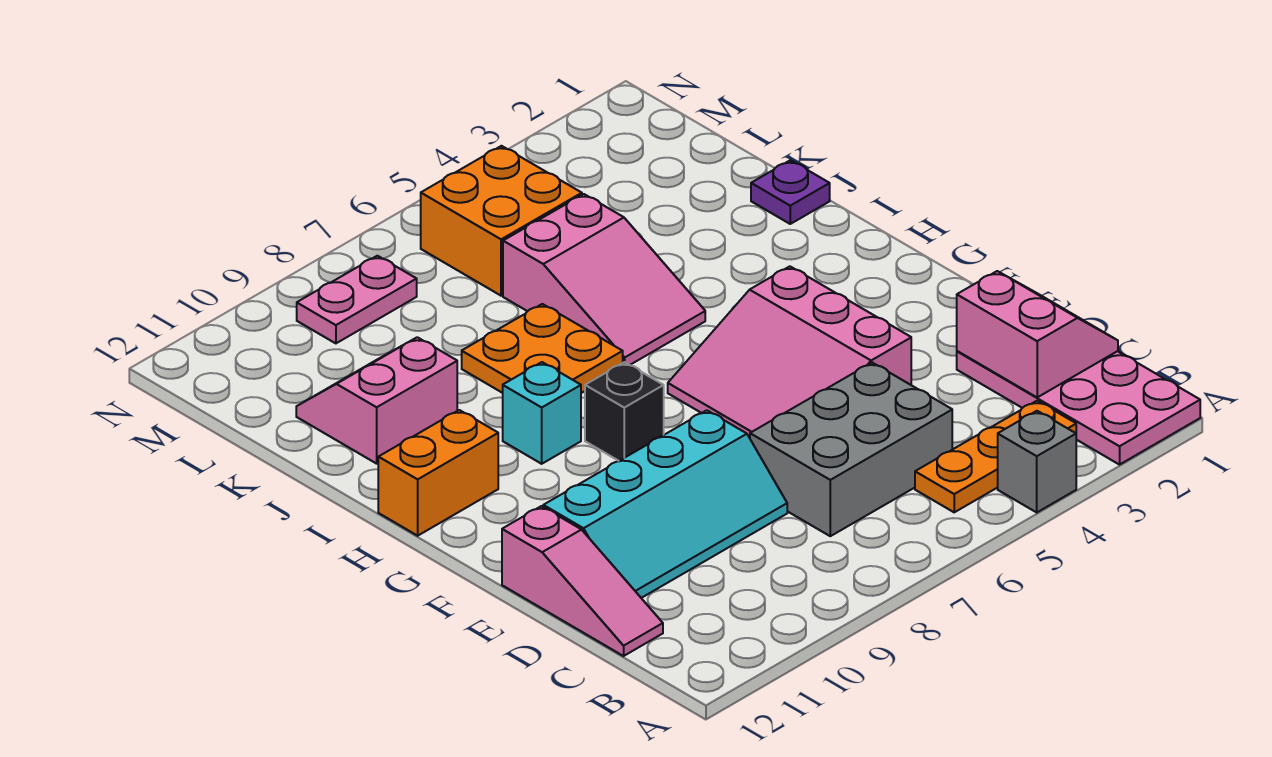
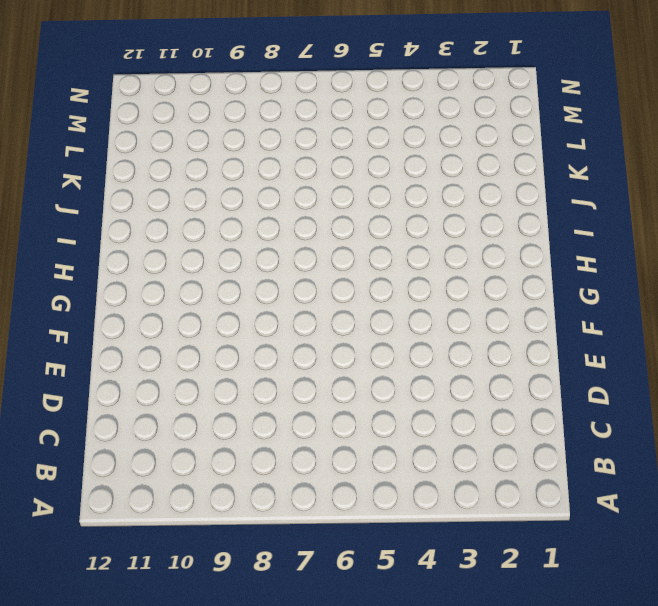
none -> pink plate A1:D2 level 1
none -> grey brick A4 level 1
none -> orange plate B3:B5 level 1

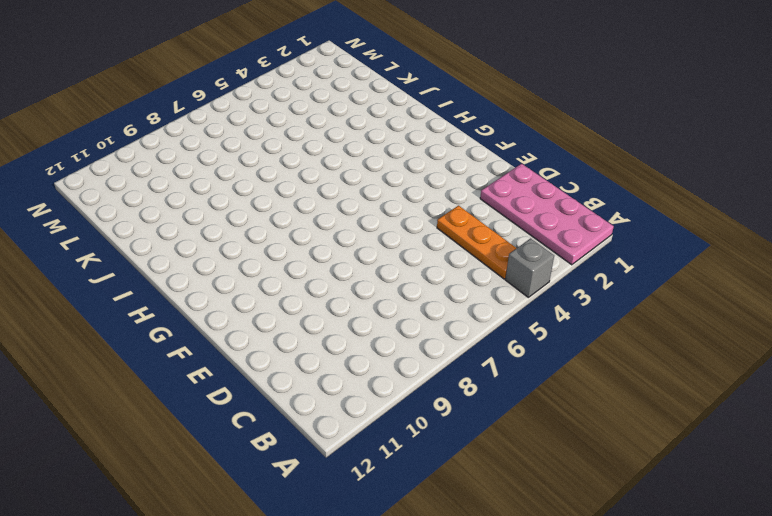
orange plate B4:D4 level 1 -> orange plate B3:B5 level 1
none -> grey brick C5:D7 level 1
none -> pink slope C12:E12 level 1 top E
none -> cyan slope D8:E11 level 1 top E

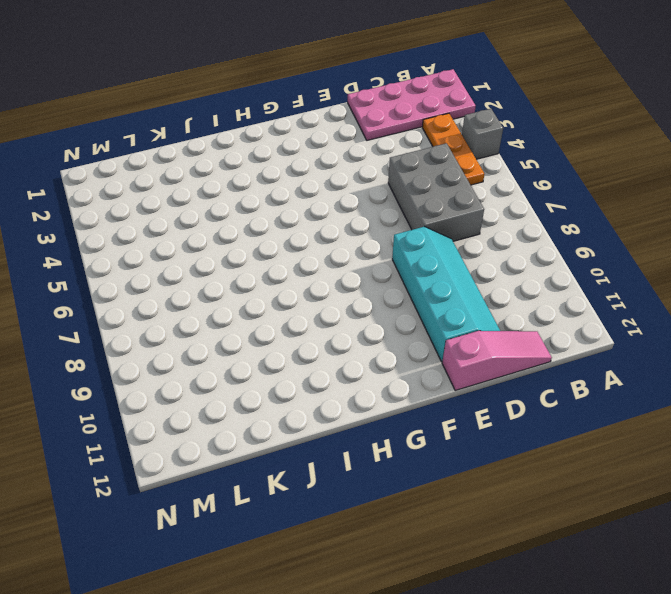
none -> pink slope E4:G6 level 1 top 4
none -> black brick G8 level 1
none -> cyan brick H9 level 1

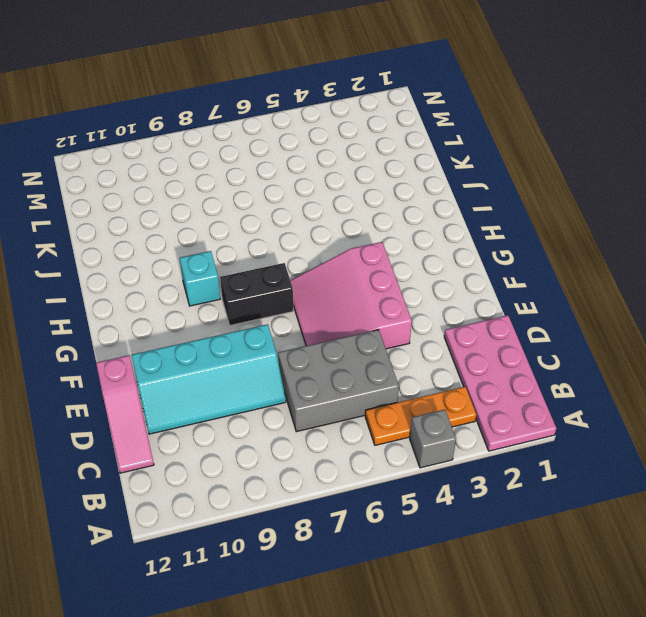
black brick G7:G8 level 1 -> black brick G8 level 1
none -> orange brick H11:H12 level 1
none -> pink slope I5:K6 level 1 top K
none -> orange plate I7:J8 level 1

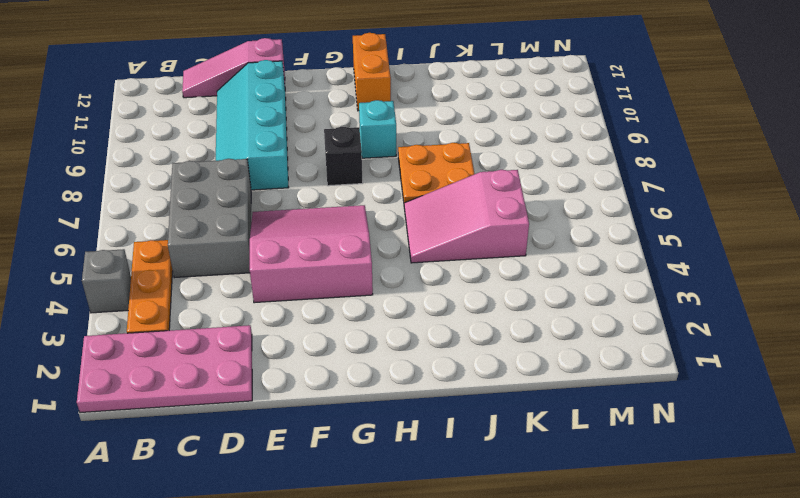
none -> purple plate J1 level 1
none -> pink slope J10:K11 level 1 top J
none -> orange brick L5:M6 level 1

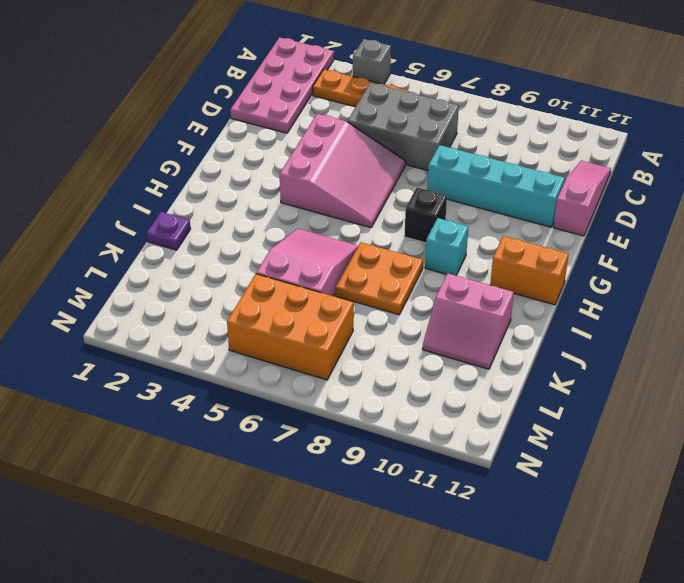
orange brick L5:M7 level 1 -> orange brick L5:M6 level 1
none -> pink plate M8:M9 level 1
none -> pink slope C1:D2 level 2 top 2

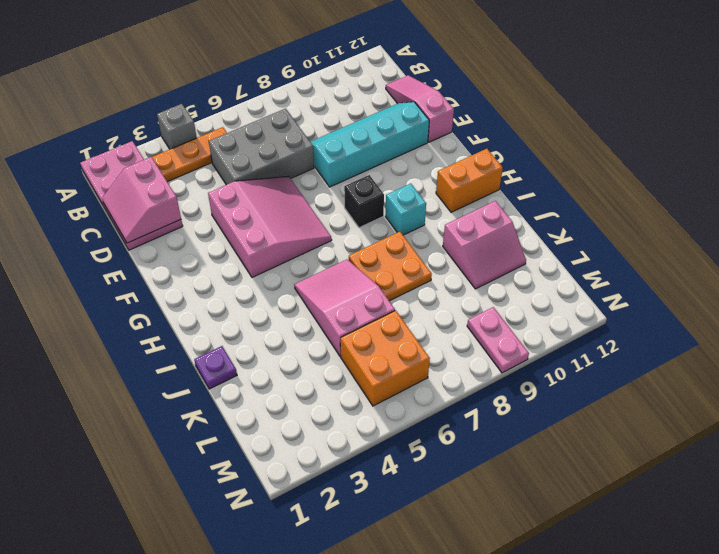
pink plate M9:N9 level 1 -> pink plate M8:M9 level 1

